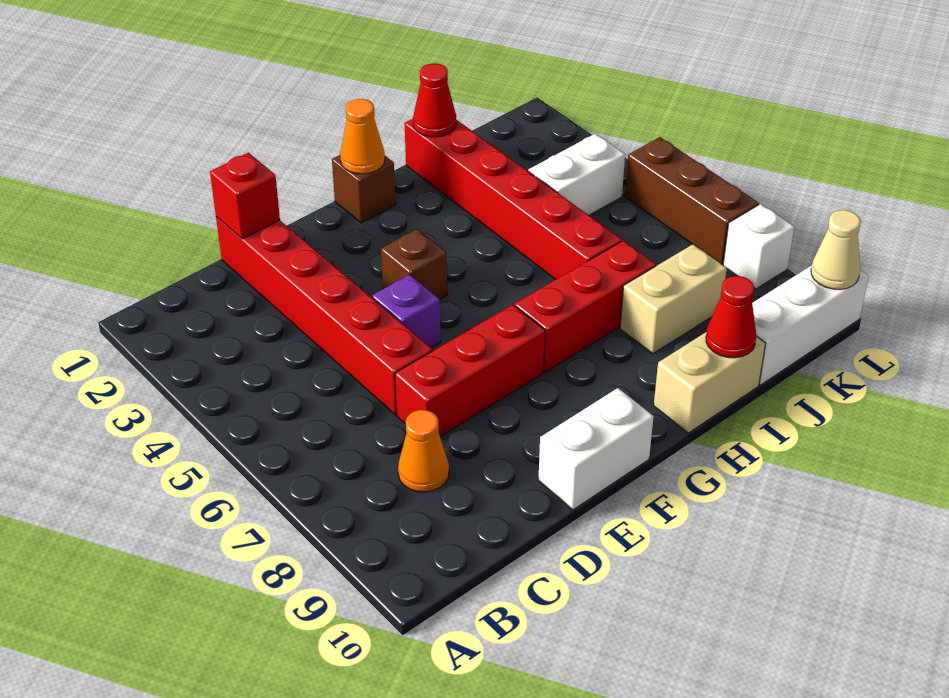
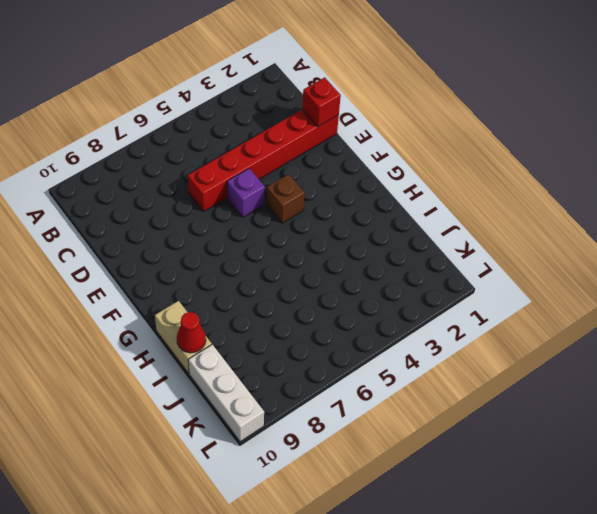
none -> orange cone C8 level 1
none -> red brick D7:F7 level 1
none -> white brick E10:F10 level 1

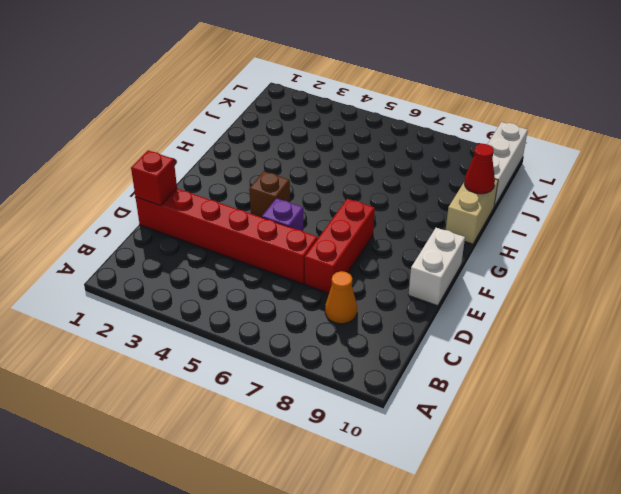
none -> brown brick G1 level 1
none -> red brick G7:I7 level 1
none -> red brick I1:I6 level 1

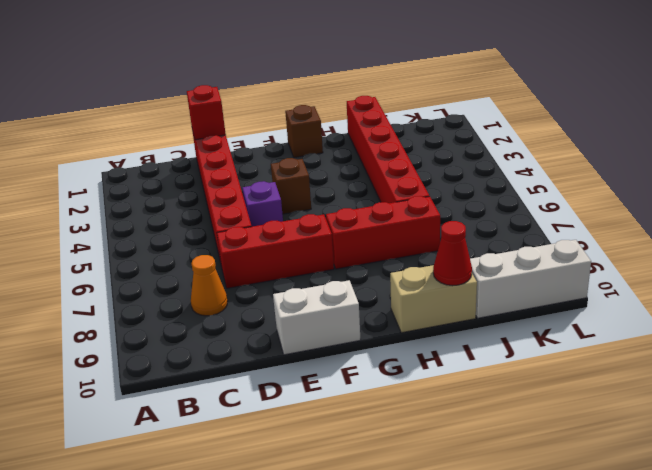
none -> tan brick I8:J8 level 1
none -> white brick J4:K4 level 1
none -> brown brick L5:L7 level 1

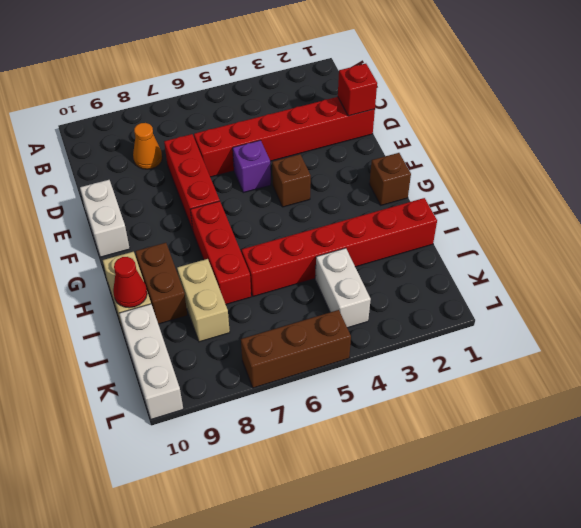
brown brick H9:I9 level 1 -> none
none -> white brick L8 level 1
none -> orange cone G1 level 2
none -> red cone I1 level 2

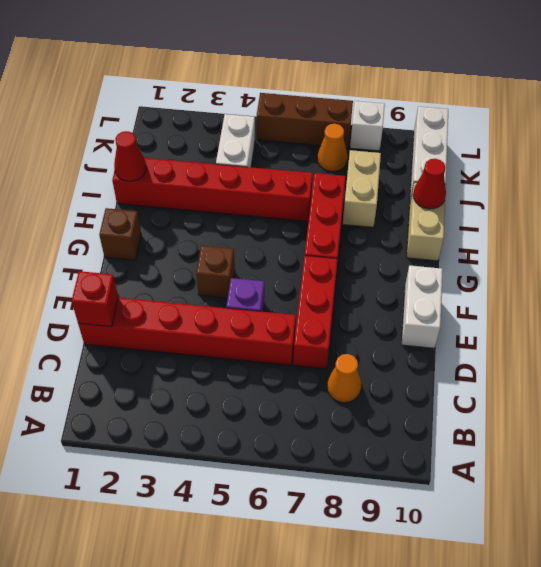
orange cone K7 level 1 -> orange cone G1 level 2
none -> tan cone L10 level 2

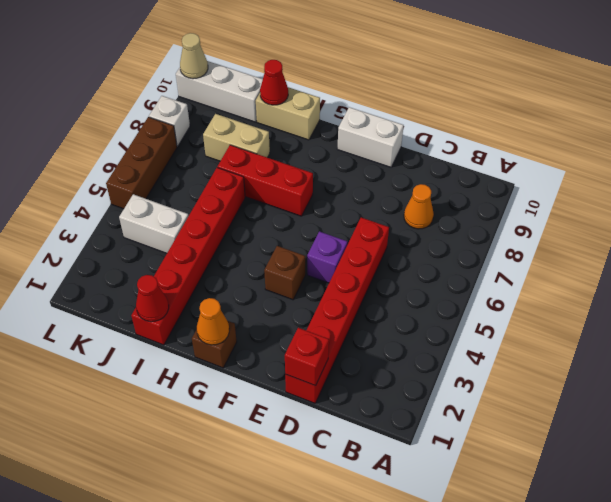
none -> red brick D7:F7 level 1

